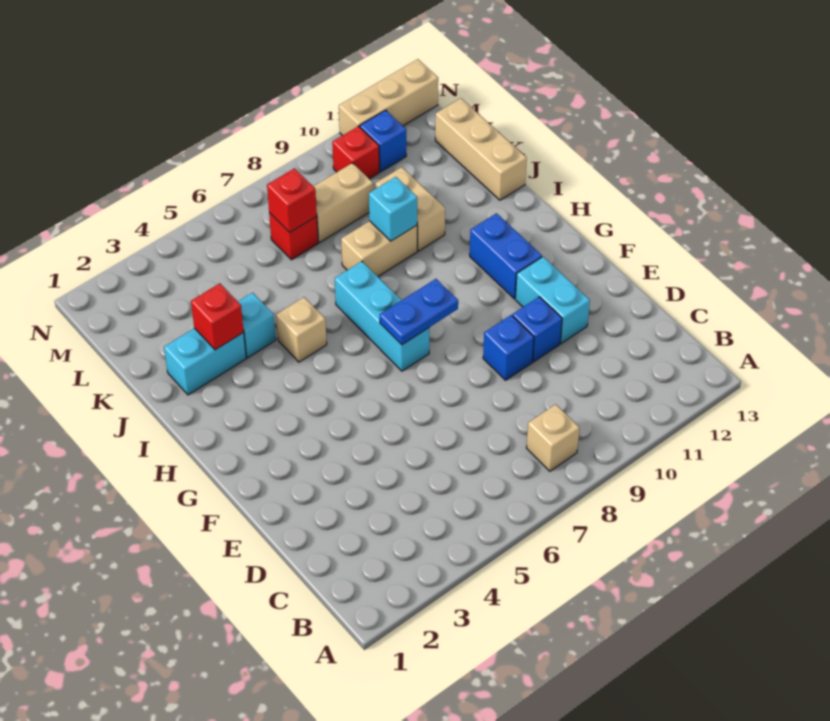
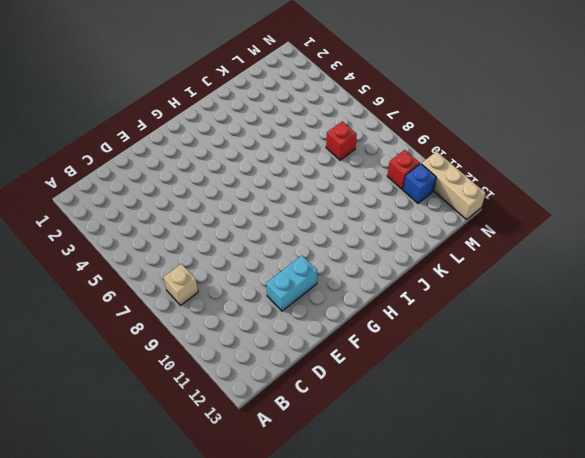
none -> blue brick E9 level 1
none -> blue brick E10 level 1
none -> cyan brick G7:I7 level 1

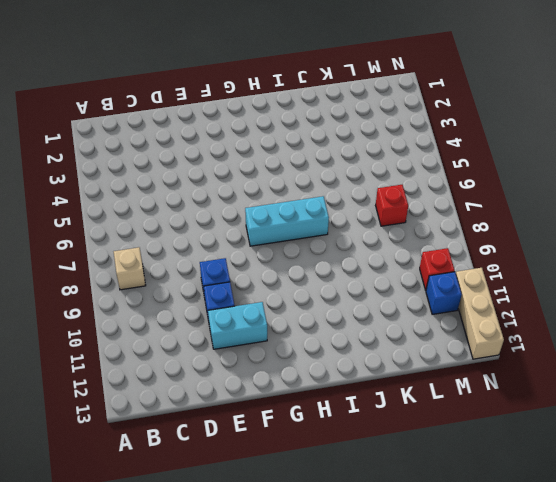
none -> blue brick G11:H11 level 1
none -> tan brick I5 level 1
none -> cyan brick J2:J3 level 1

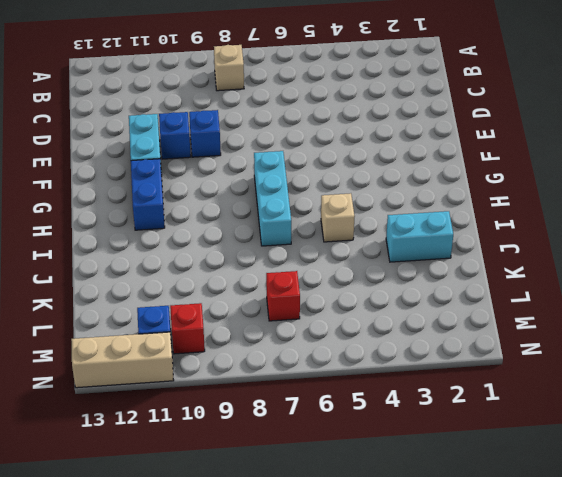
none -> cyan brick J4 level 1
none -> tan brick J8:J9 level 1
none -> tan brick J10:K10 level 1

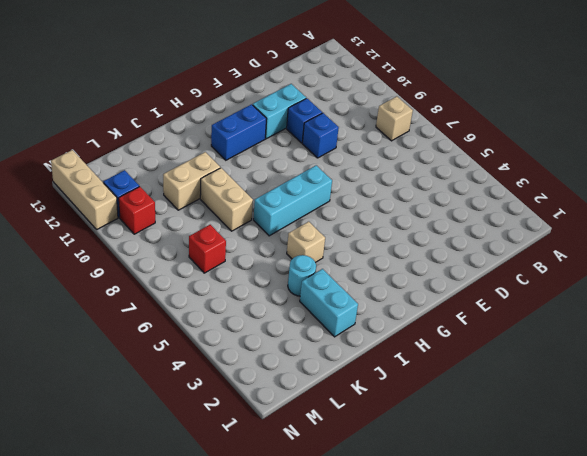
cyan round brick J4 level 1 -> cyan brick J4 level 1
none -> tan brick J13:L13 level 1
none -> tan brick L8:L9 level 1
none -> blue plate G7:G8 level 2

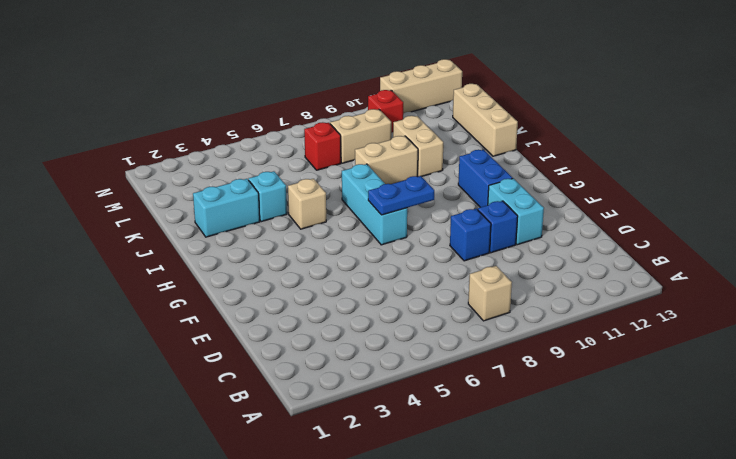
none -> blue brick M11 level 1
none -> red brick J3 level 2
none -> cyan brick J9 level 2

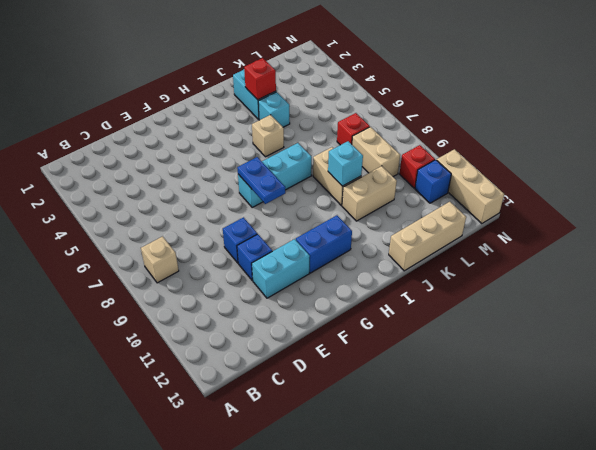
none -> red brick L7 level 2

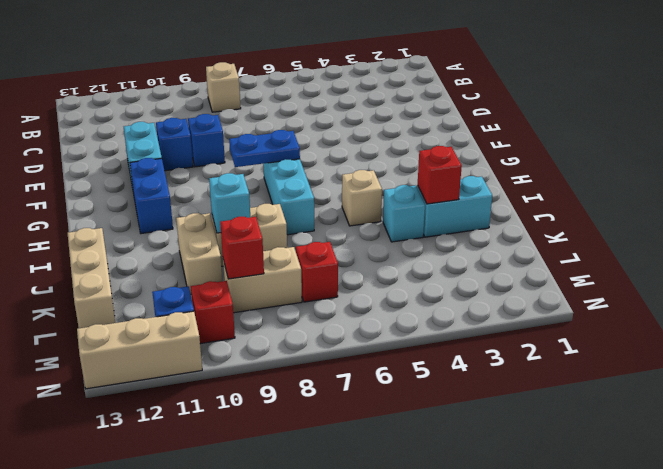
red brick L9 level 2 -> red brick L7 level 2

